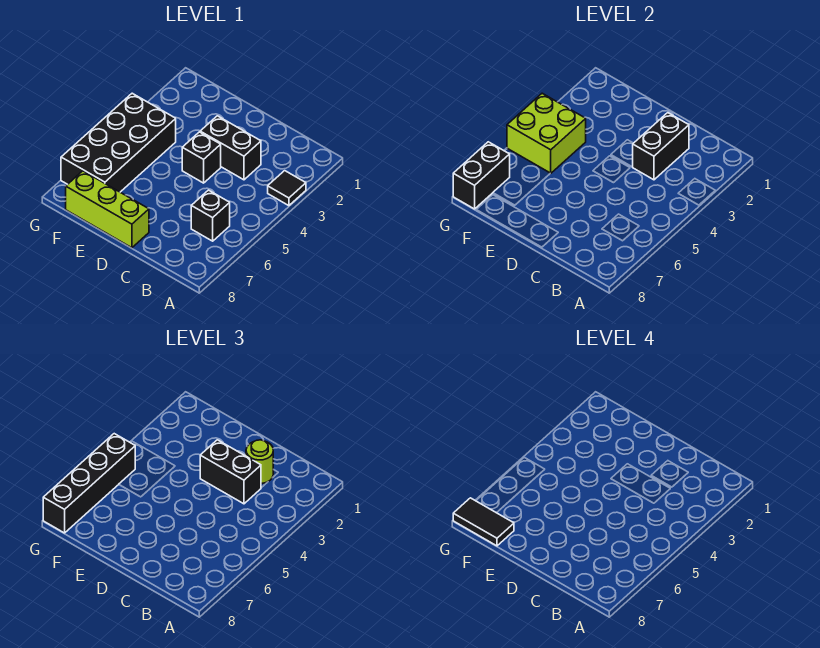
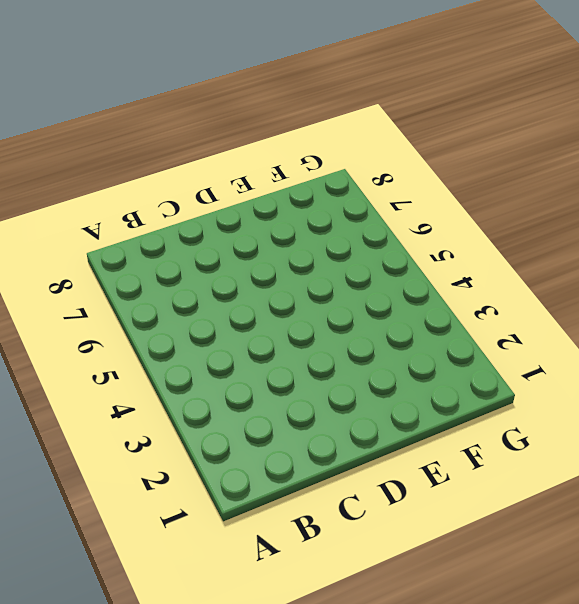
none -> black tile A3 level 1
none -> black brick B6 level 1
none -> black brick C3:D3 level 1

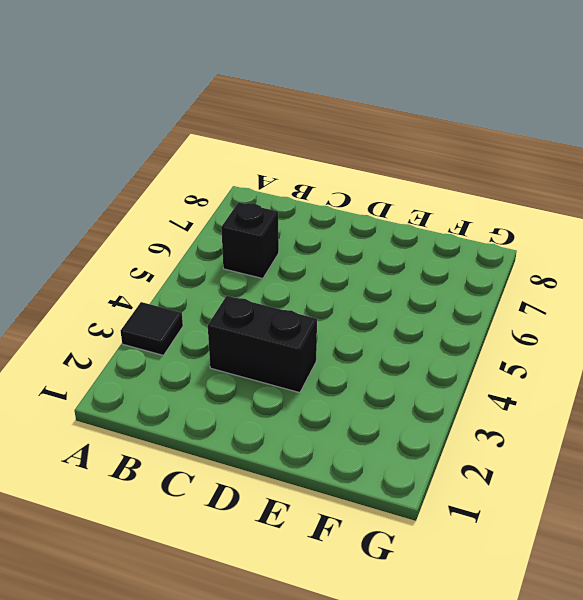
none -> black brick D4 level 1
none -> lime brick D8:F8 level 1
none -> black brick F4:G7 level 1

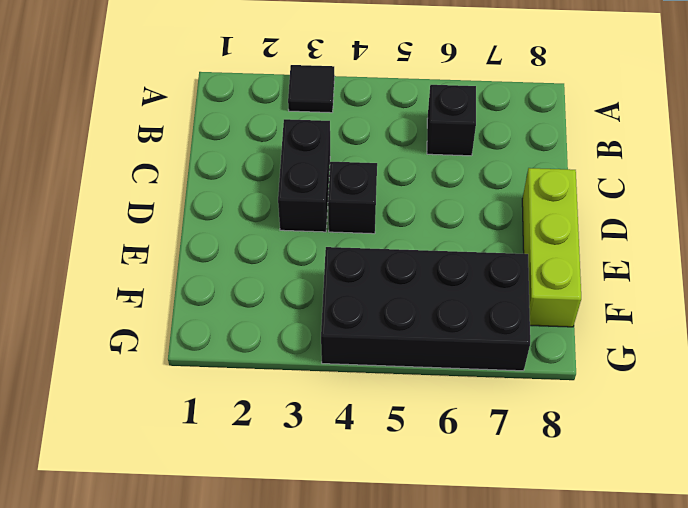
none -> black brick C2:C3 level 2
none -> lime brick F4:G5 level 2
none -> black brick G7:G8 level 2

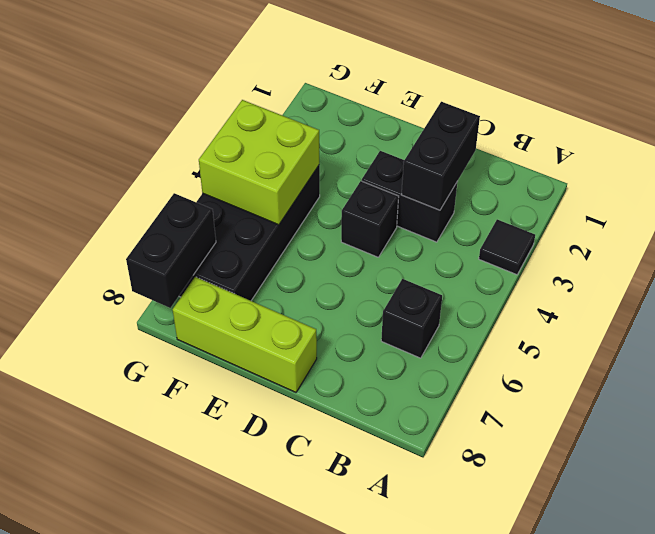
none -> lime round brick C2 level 3
none -> black brick C3:D3 level 3
none -> black brick G5:G8 level 3

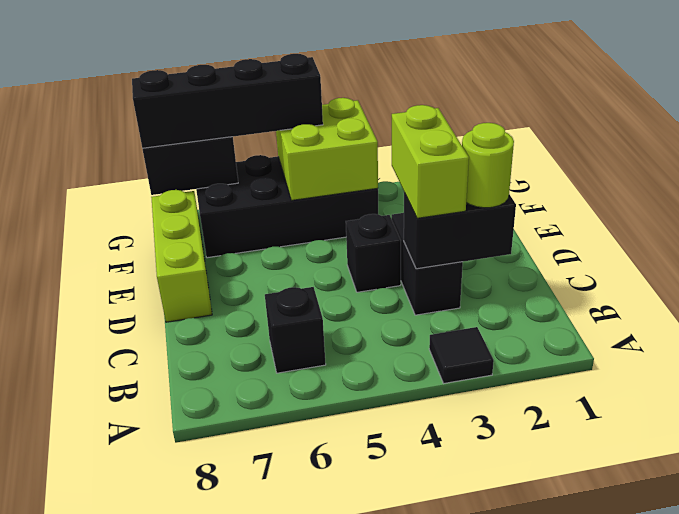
lime brick C3:D3 level 3 -> black brick C3:D3 level 3
none -> black tile F8:G8 level 4

